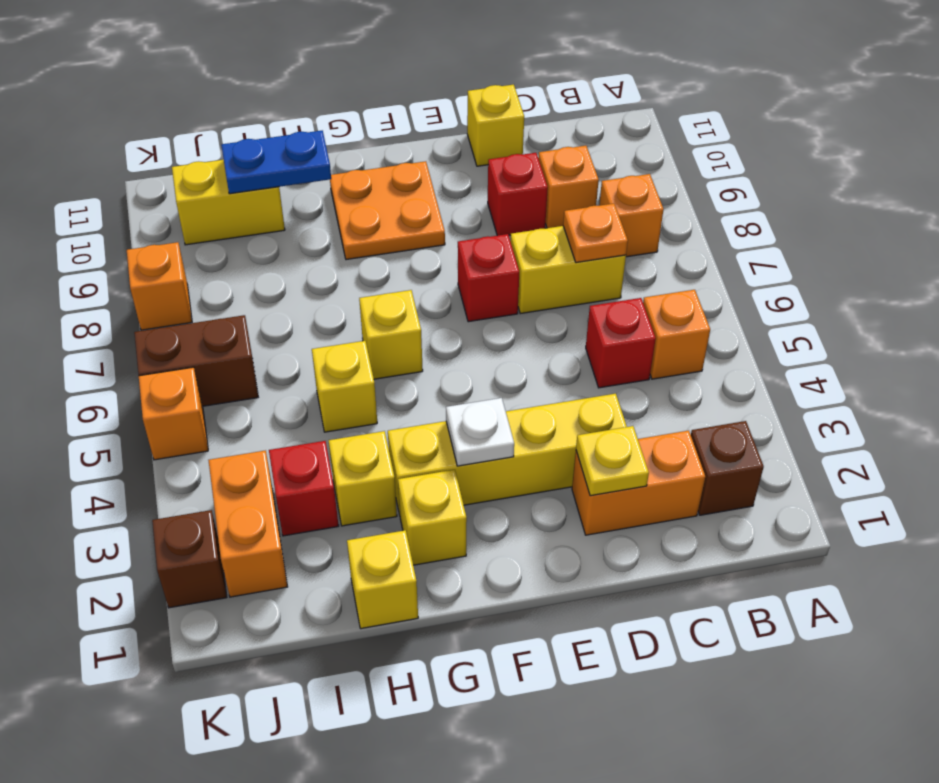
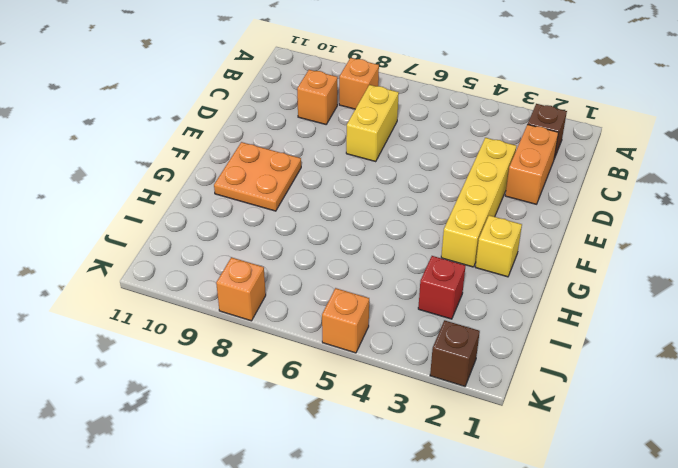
none -> orange brick B5 level 1
none -> red brick C5 level 1
none -> red brick D9 level 1

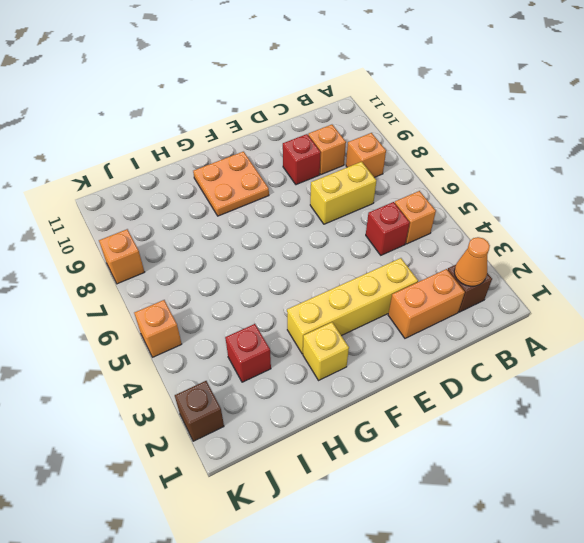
orange cone B2 level 2 -> none
none -> yellow brick D11 level 1
none -> red brick E7 level 1
none -> yellow brick G6 level 1

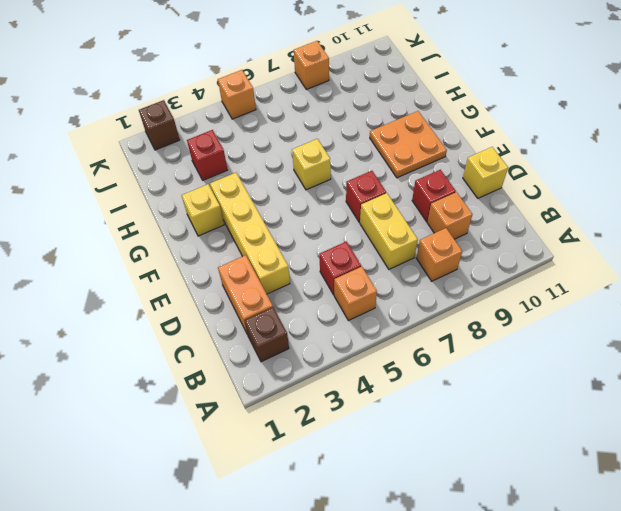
none -> yellow brick H1 level 1
none -> yellow brick H3 level 1
none -> yellow brick H5 level 1

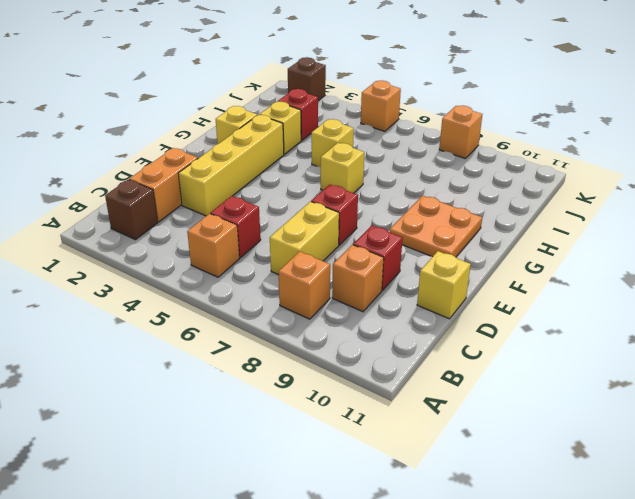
none -> yellow brick H1 level 1
none -> yellow brick I10:J10 level 1
none -> orange brick J2:J3 level 1

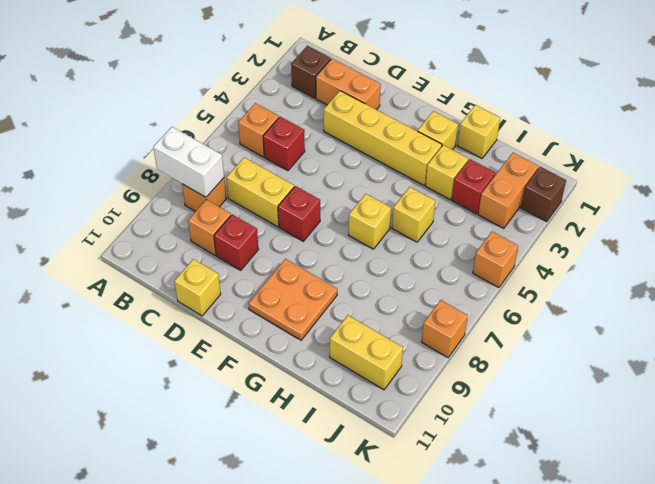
white brick A8:B8 level 2 -> none
none -> brown brick J6:K6 level 1
none -> orange plate C7 level 2
none -> yellow plate D2 level 2

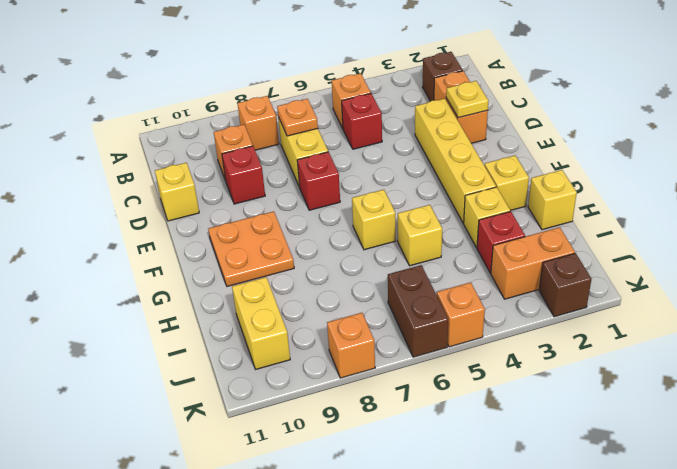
none -> white plate F3 level 2
none -> blue plate H10:I10 level 2

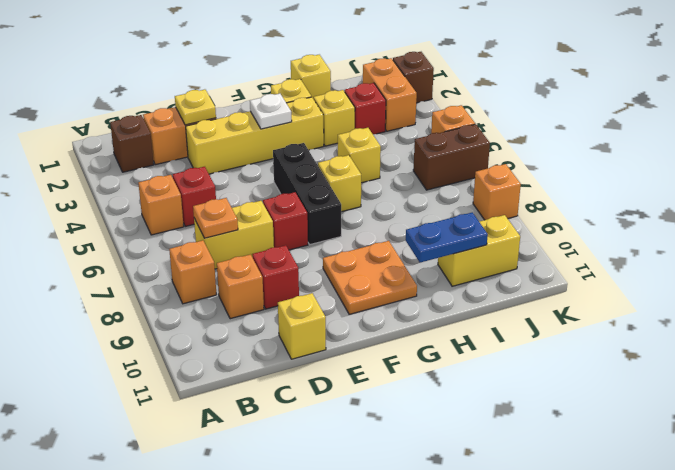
black brick F5:F7 level 1 -> none

